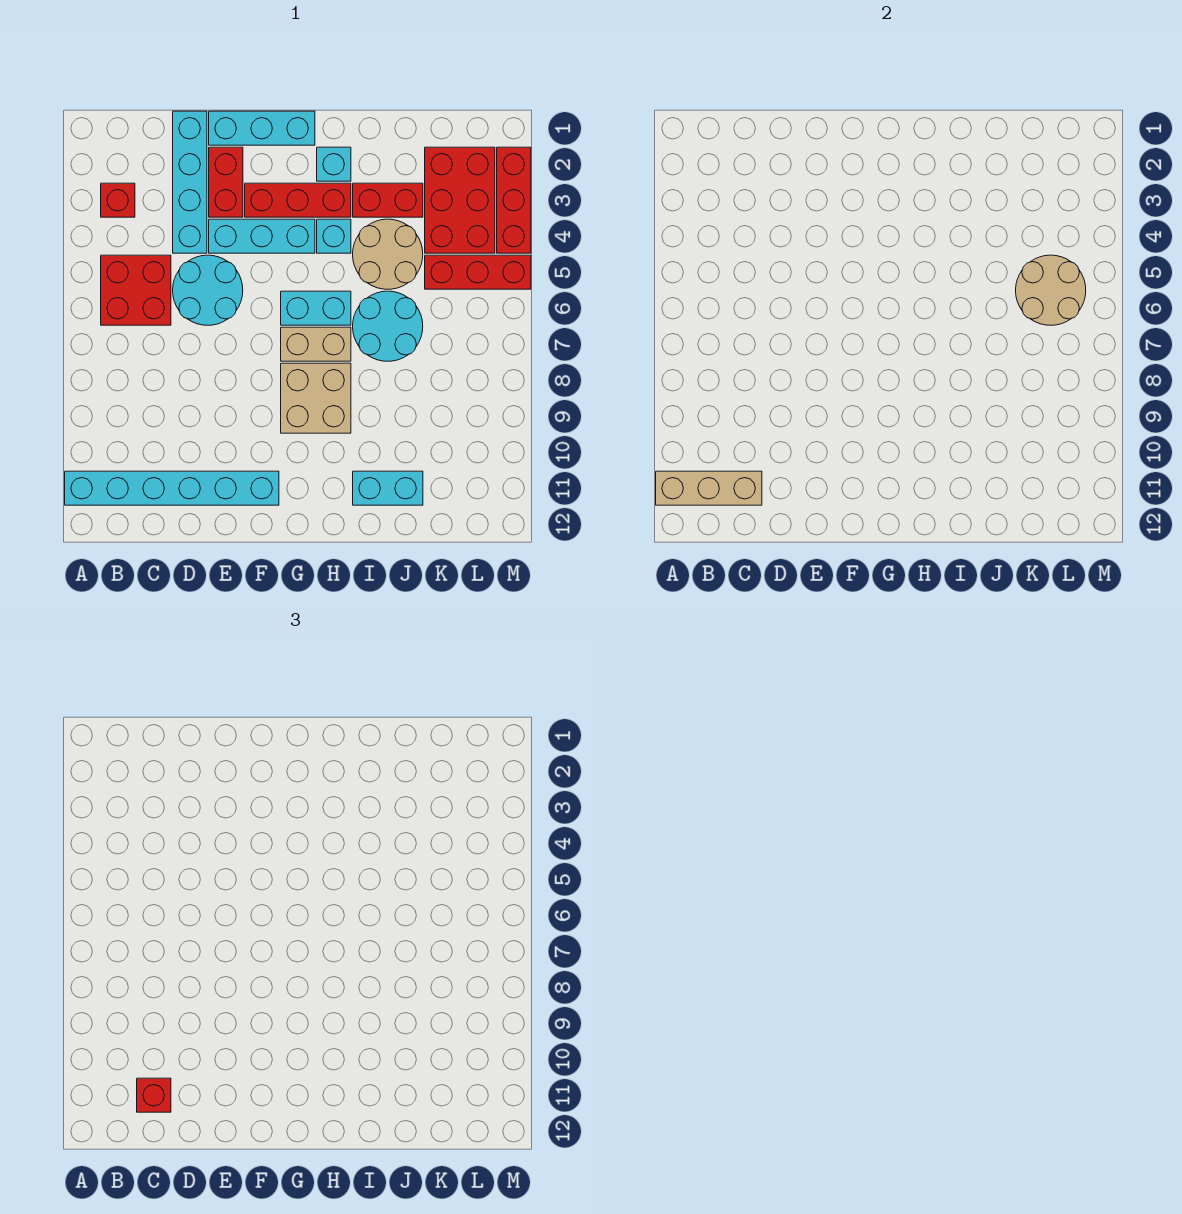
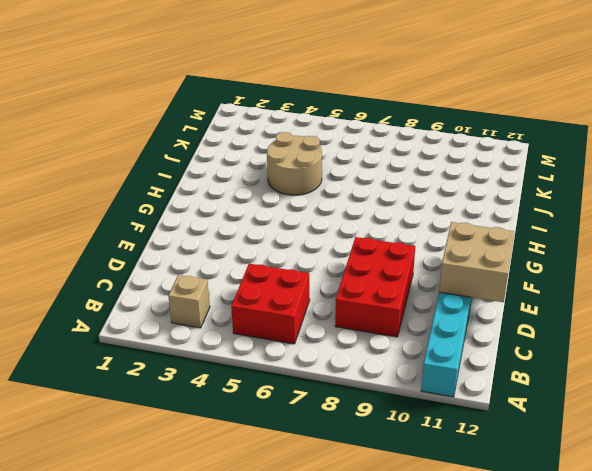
tan brick B3 level 1 -> red brick B3 level 1
red brick C8:E9 level 1 -> red brick K2:L4 level 1
tan brick D11:E12 level 2 -> tan brick G8:H9 level 1
none -> cyan brick D1:D4 level 1
none -> cyan round brick D5:E6 level 1
none -> cyan brick E1:G1 level 1

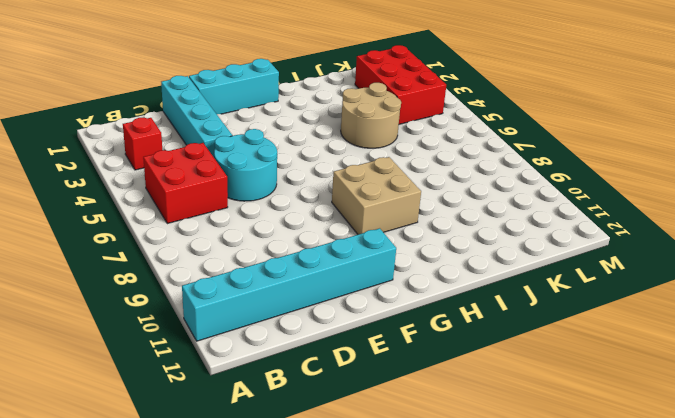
none -> red brick E2:E3 level 1
none -> cyan brick E4:G4 level 1
none -> red brick F3:H3 level 1

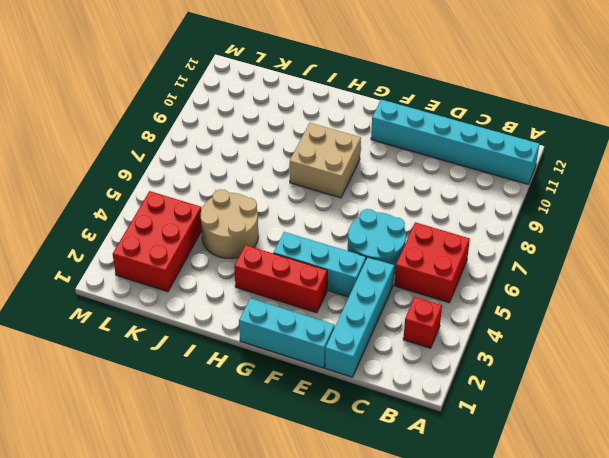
none -> red brick E2:E3 level 1
none -> cyan brick G6:H6 level 1
none -> tan brick G7:H7 level 1

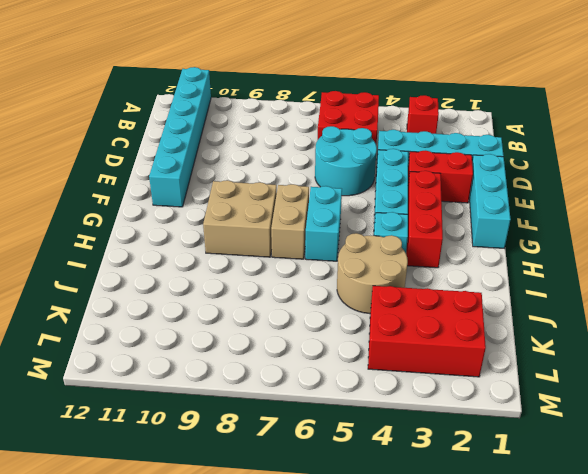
none -> cyan brick H2 level 1
none -> red brick I3:J3 level 1
none -> cyan round brick I6:J7 level 1

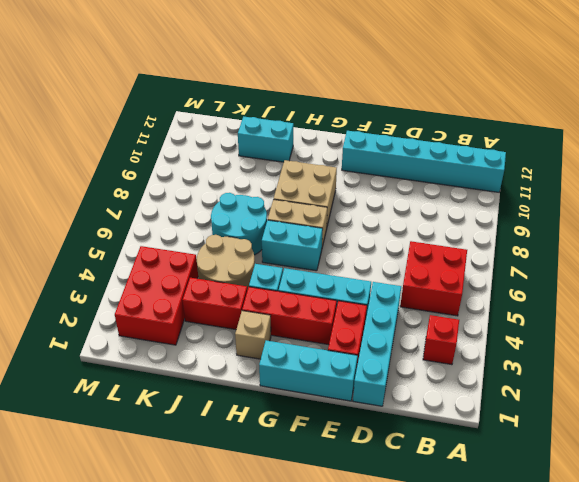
tan brick H2 level 1 -> cyan brick H2 level 1
none -> cyan round brick D5:E6 level 1
none -> red brick K5:M5 level 1
none -> red brick M2:M4 level 1

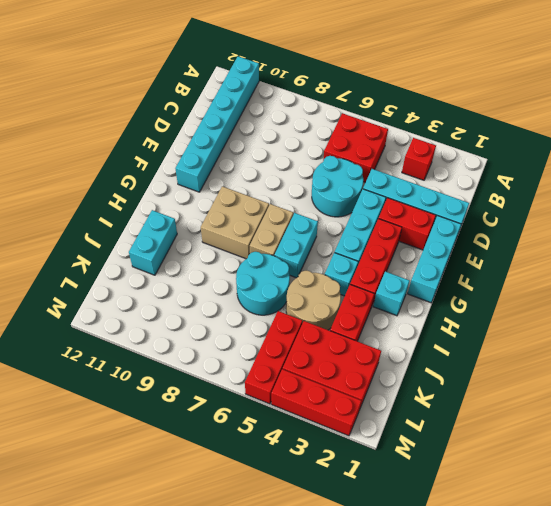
none -> tan brick A11:C11 level 2
none -> tan round brick K5:L6 level 2
none -> red brick C11 level 3

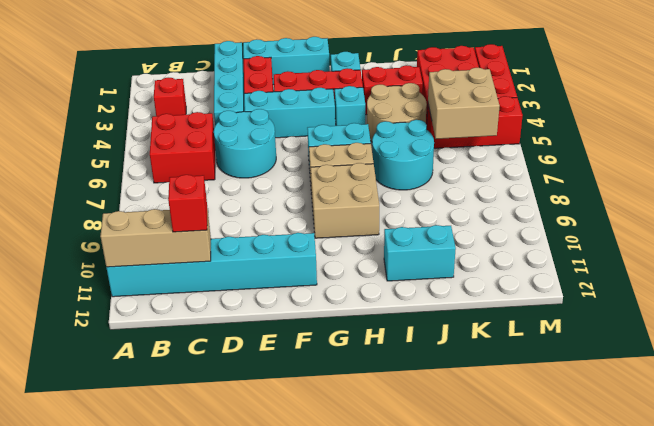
tan brick K5:L6 level 2 -> tan round brick K5:L6 level 2

